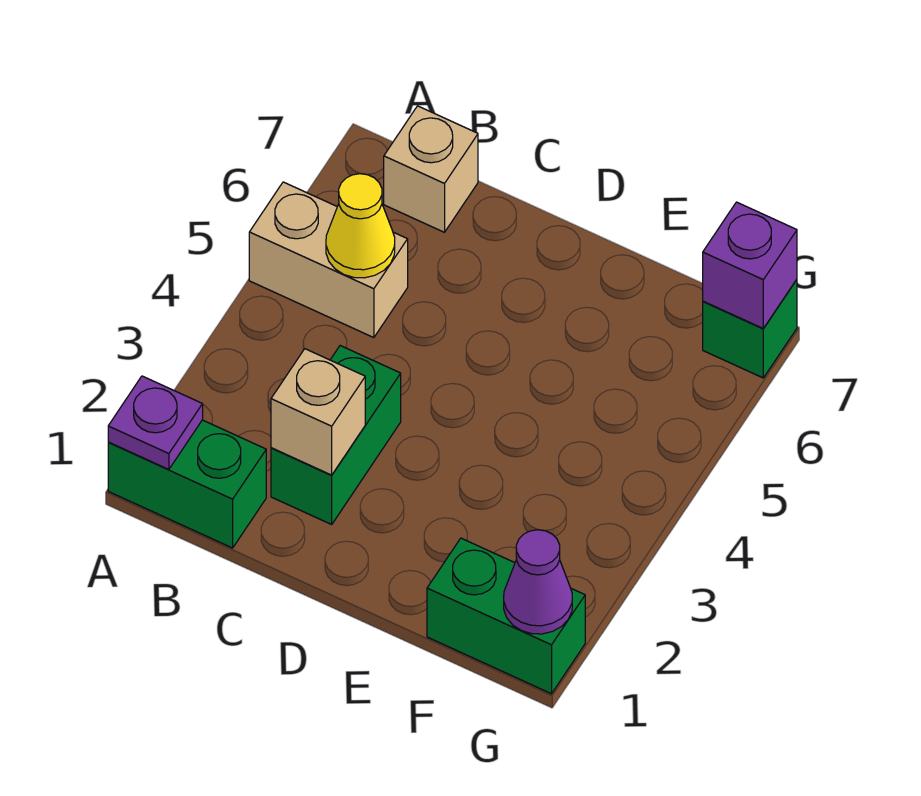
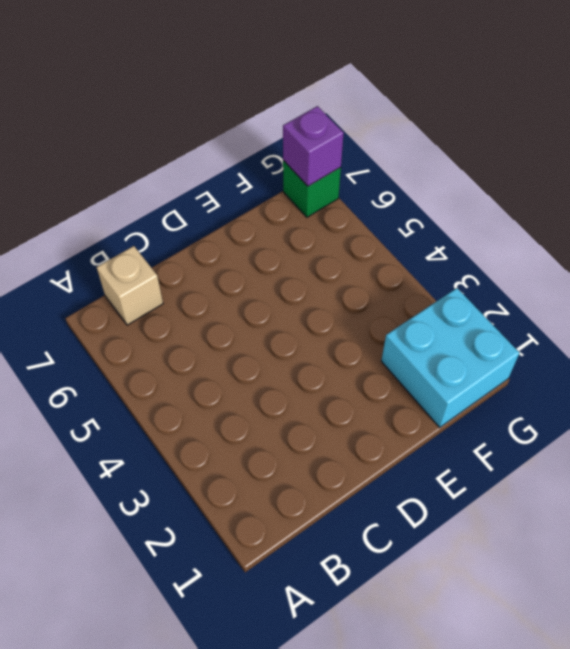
cyan brick F1:G2 level 1 -> green brick F1:G1 level 1
none -> green brick A1:B1 level 1
none -> tan brick A5:B5 level 1

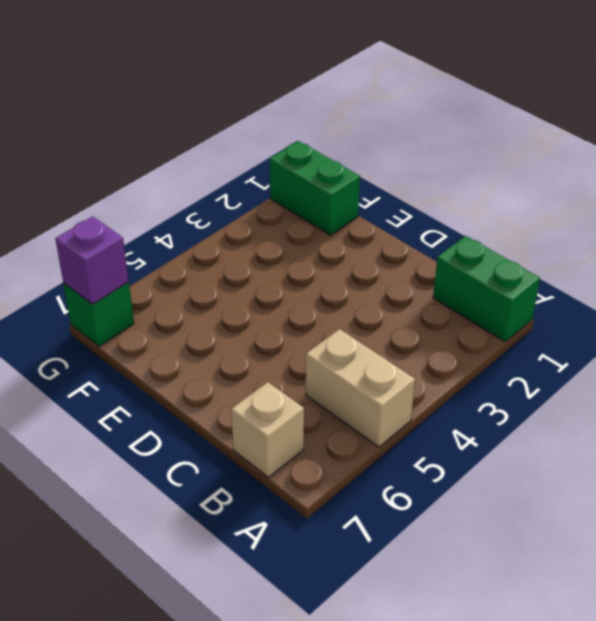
none -> green brick C2:C3 level 1
none -> purple plate A1 level 2

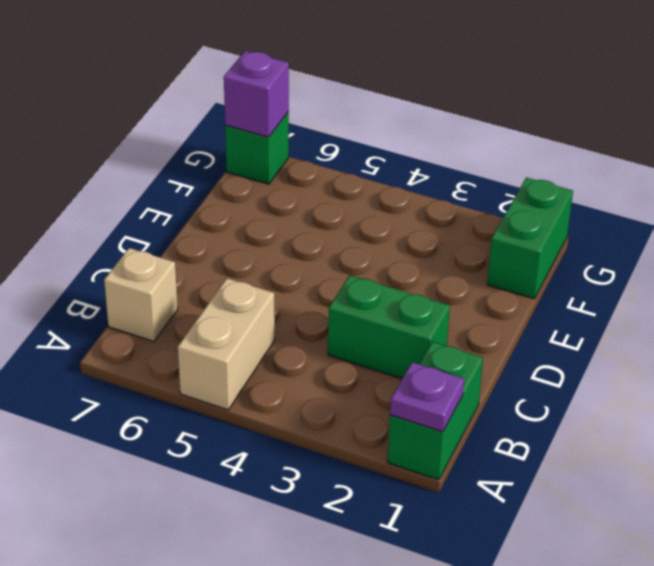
none -> yellow cone B5 level 2
none -> tan brick C2 level 2

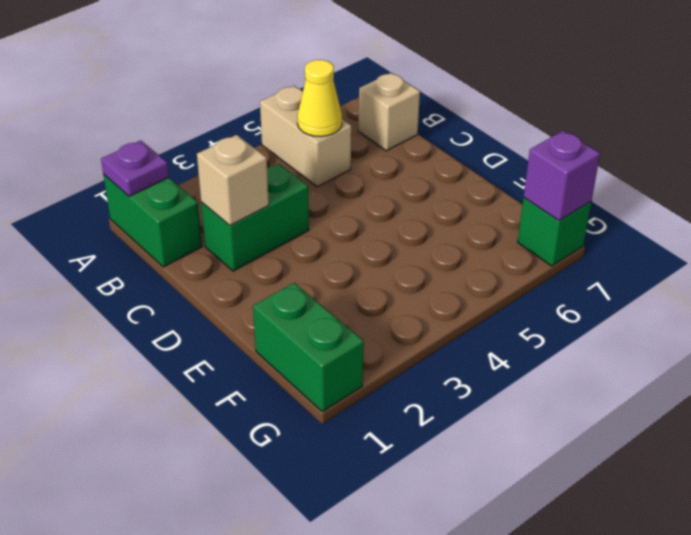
none -> purple cone G1 level 2

